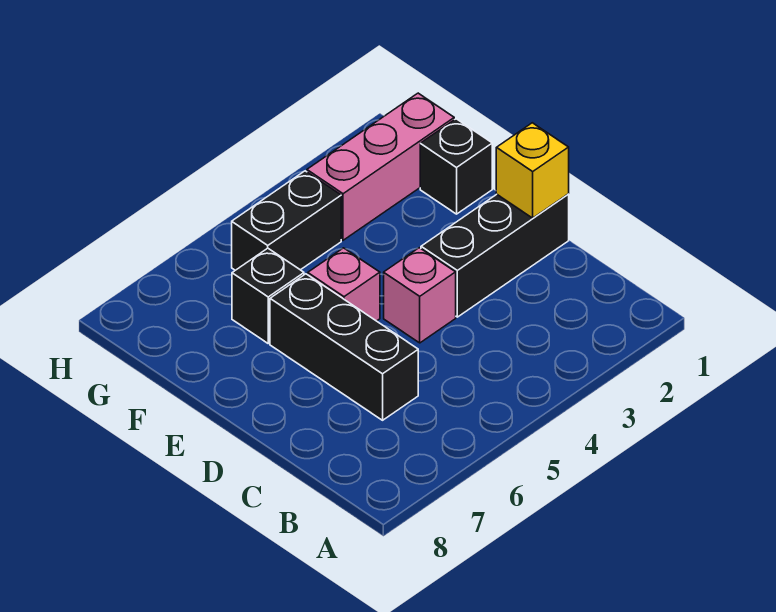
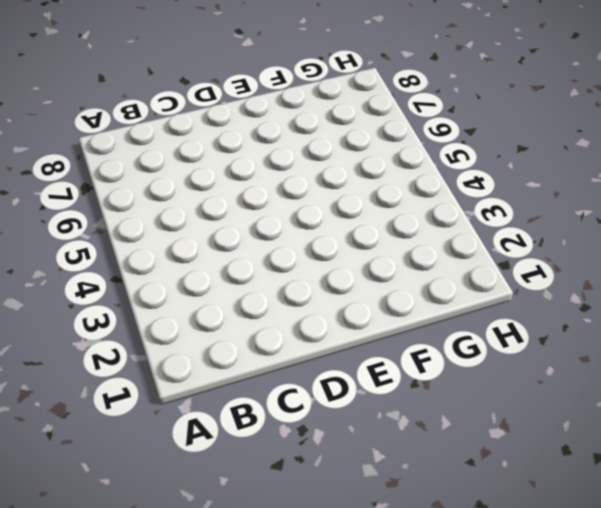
none -> black brick C6:E6 level 1
none -> black brick D1:D3 level 1

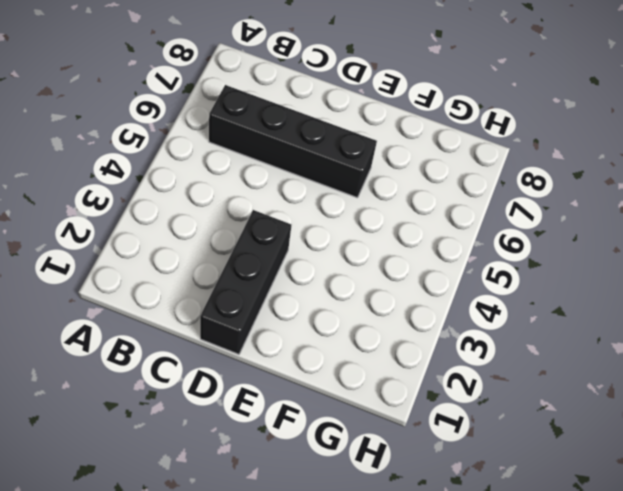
black brick B6:E6 level 1 -> black brick C6:E6 level 1
none -> pink brick D4 level 1
none -> pink brick E5 level 1

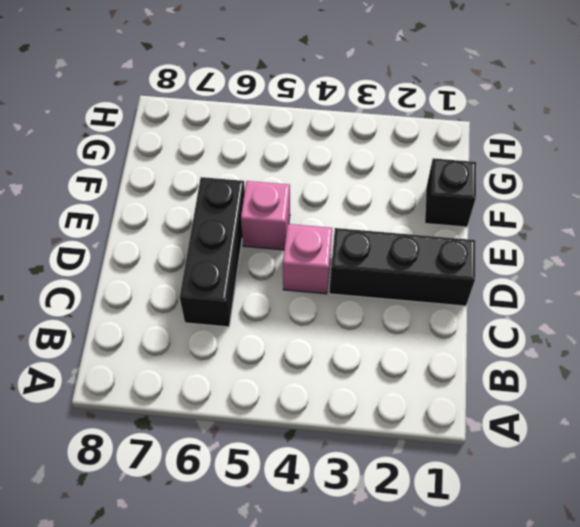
none -> black brick F6 level 1
none -> pink brick G1:G3 level 1

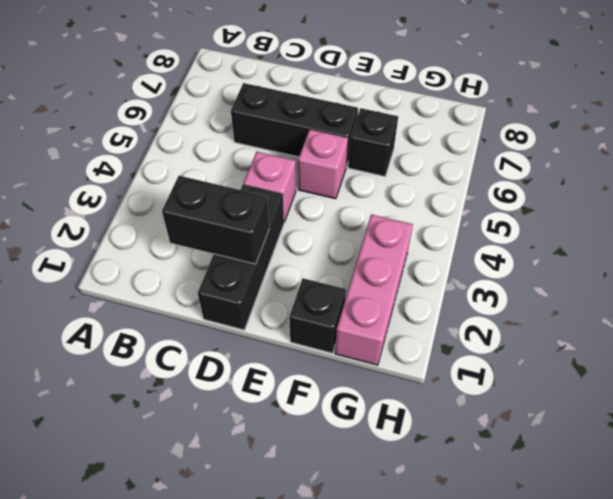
black brick C2:D2 level 2 -> black brick G4:G5 level 1
none -> yellow brick D1 level 2

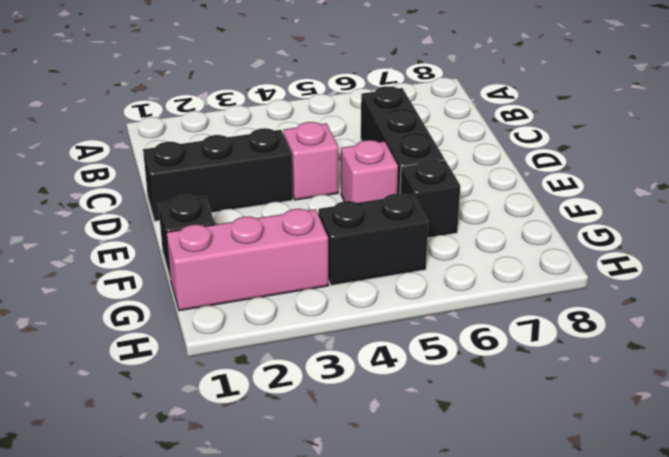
none -> yellow brick D1 level 2

